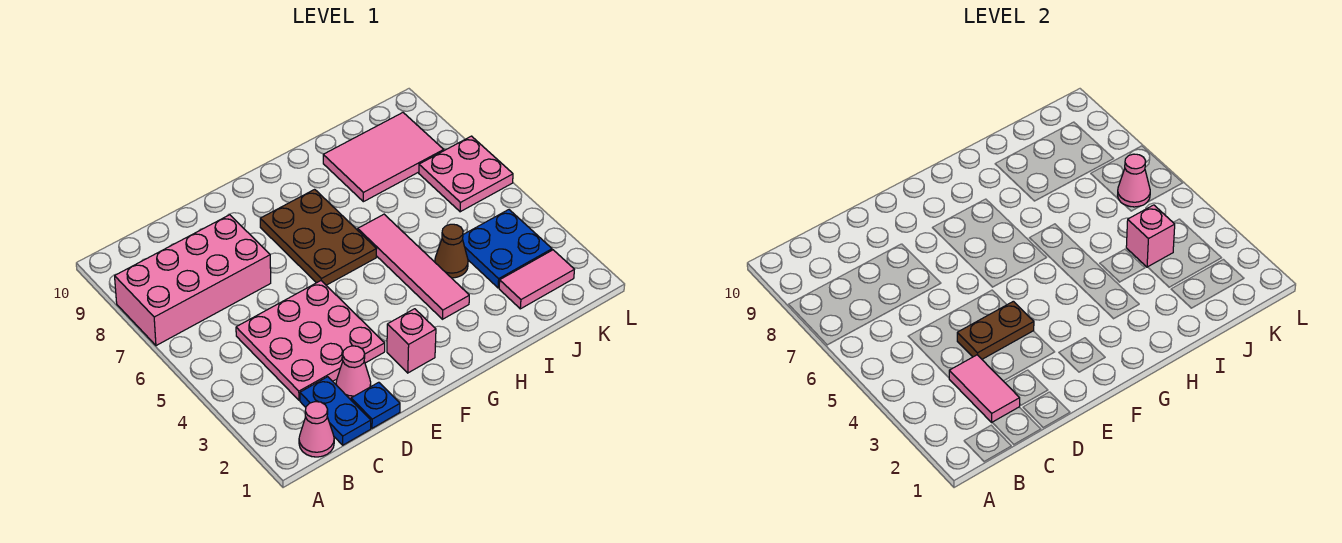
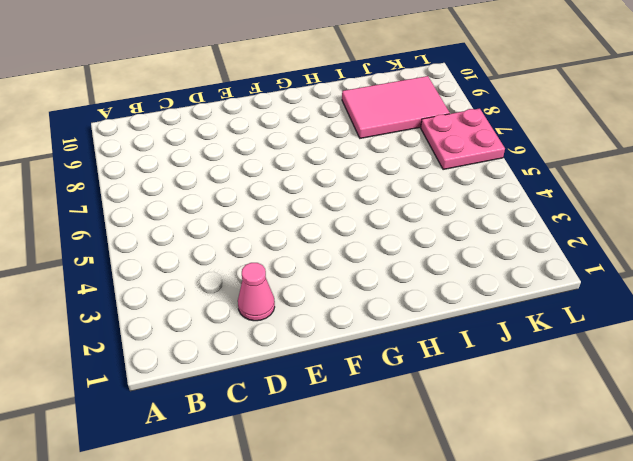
none -> pink brick A7:D8 level 1
none -> pink cone B1 level 1
none -> blue plate C1:C2 level 1

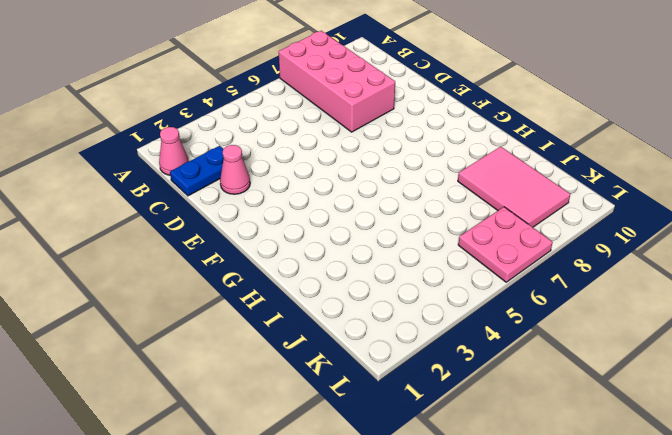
none -> pink plate C3:E5 level 1
none -> blue plate D1 level 1
none -> pink brick F2 level 1

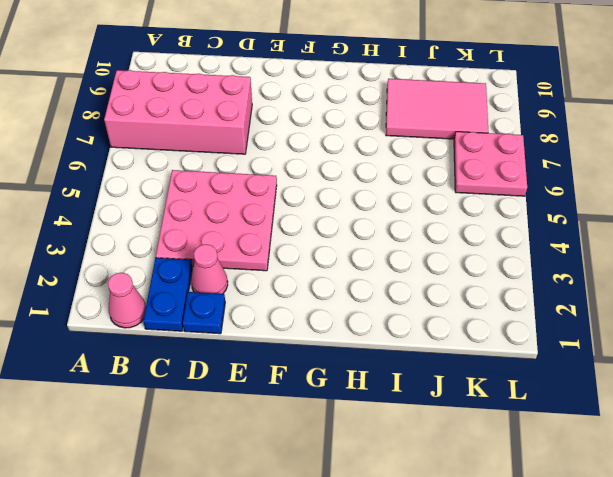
none -> pink brick F2 level 1
none -> brown plate F6:G8 level 1
none -> pink tile H3:H6 level 1

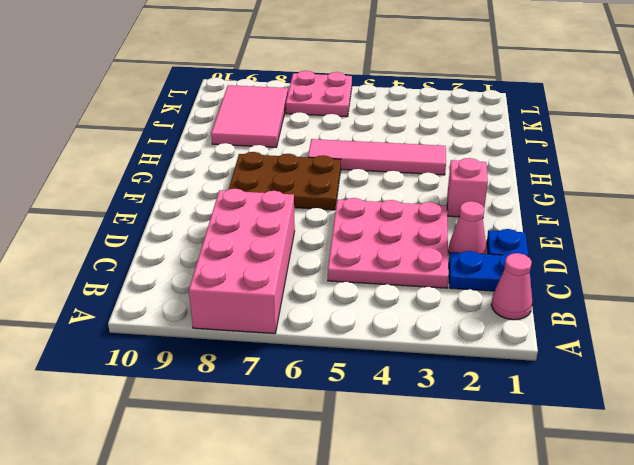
none -> brown cone I4 level 1
none -> pink tile J2:K2 level 1
none -> blue plate J3:K4 level 1

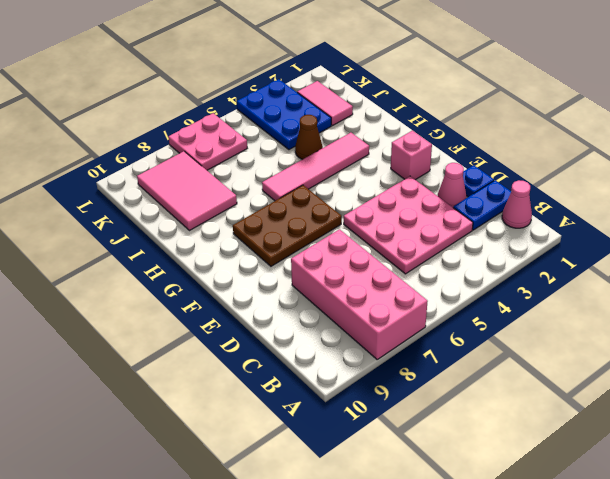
blue plate J3:L4 level 1 -> blue plate J3:K4 level 1
none -> pink tile C2:C3 level 2
none -> brown plate D4:E4 level 2
none -> pink brick J4 level 2

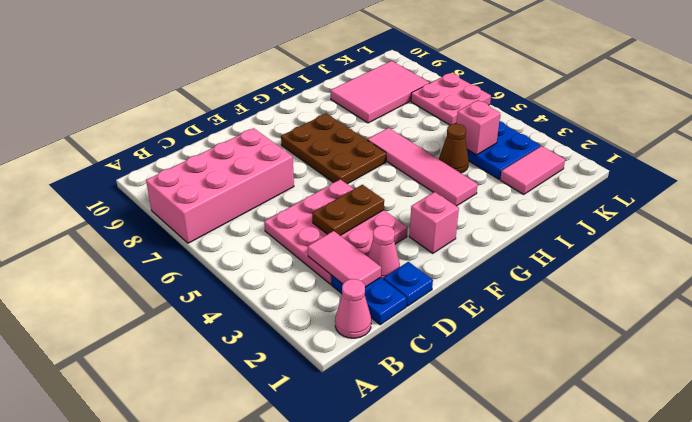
none -> pink cone K6 level 2

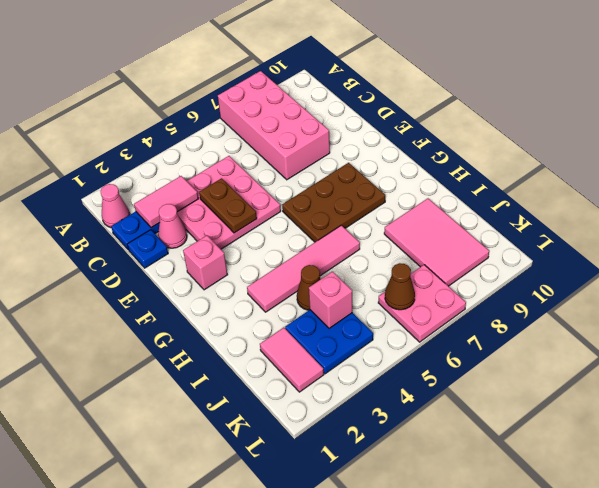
brown cone K6 level 2 -> pink cone K6 level 2

